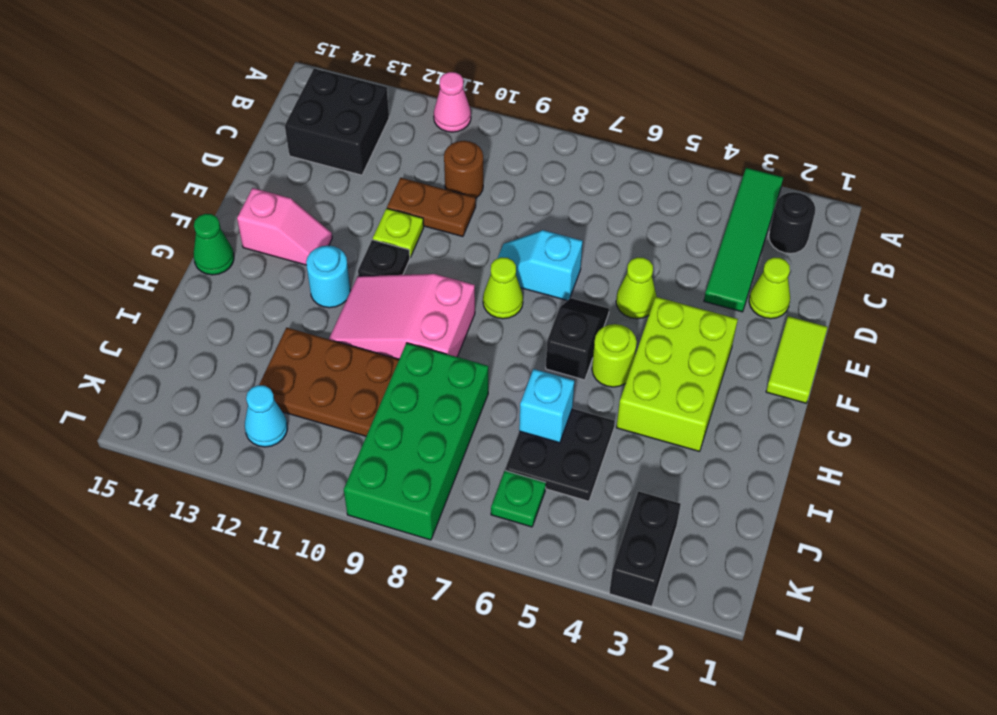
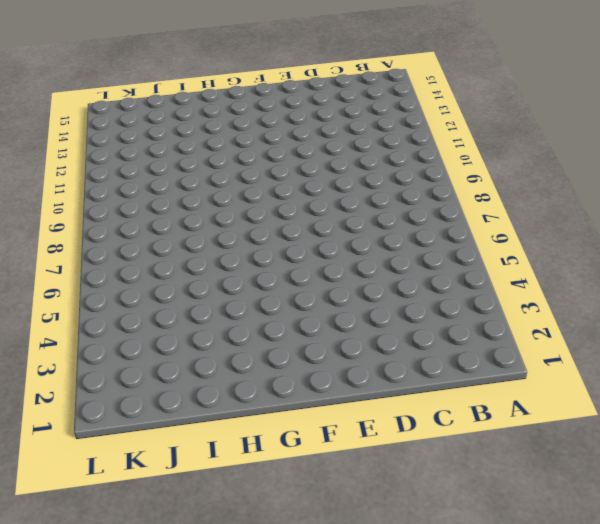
none -> green tile A3:D3 level 1
none -> pink cone A11 level 1
none -> black round brick B2 level 1

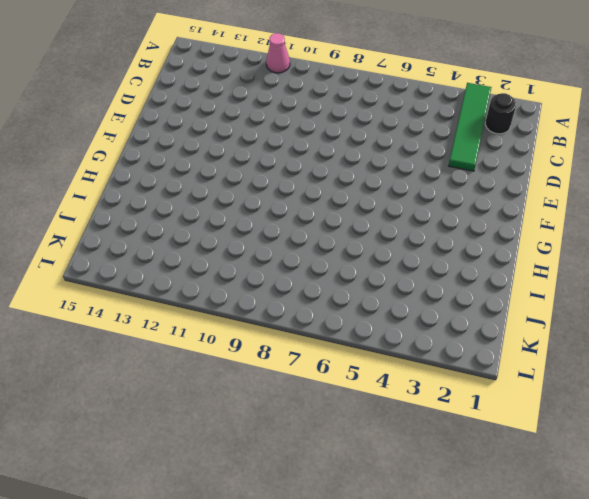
none -> black brick B13:C14 level 1
none -> brown round brick C10 level 1
none -> lime cone D2 level 1

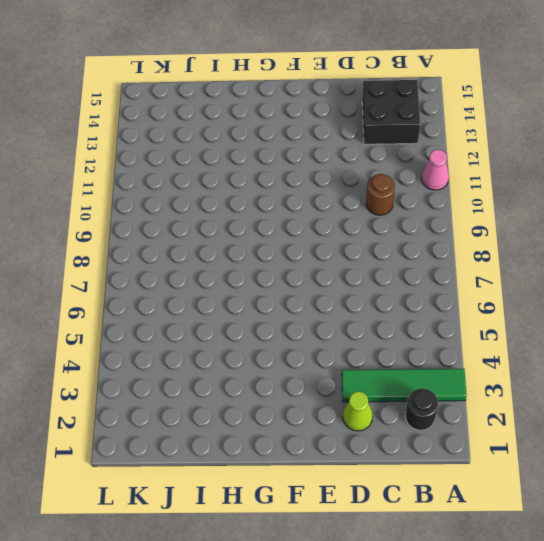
none -> brown plate D10:D11 level 1
none -> lime tile E1:F1 level 1
none -> lime cone E5 level 1

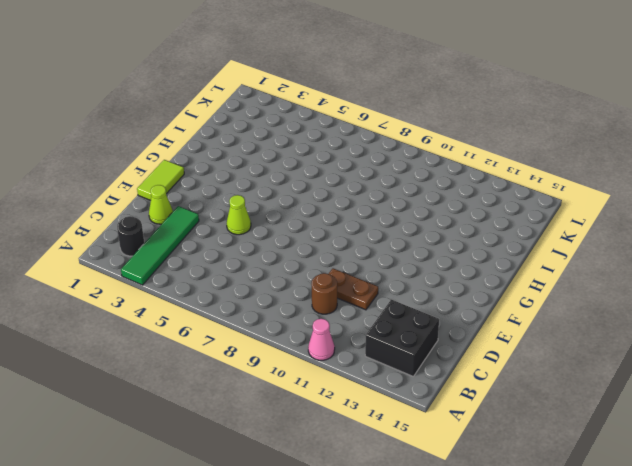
none -> cyan slope E7:E8 level 1 top 7
none -> lime plate E11 level 1
none -> lime brick F3:H4 level 1

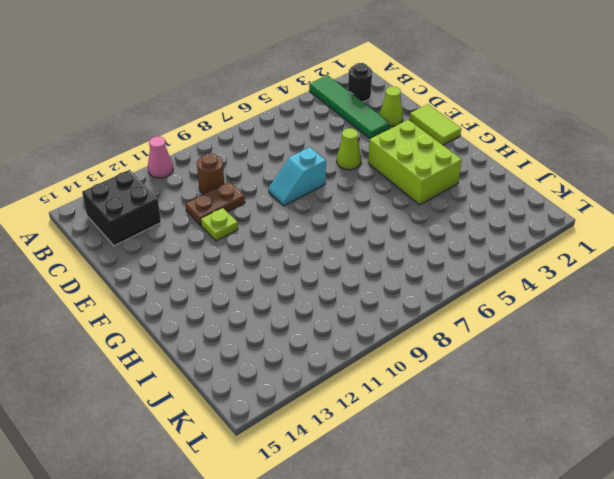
none -> black slope F6:G6 level 1 top G
none -> lime cone F8 level 1
none -> black plate F11 level 1

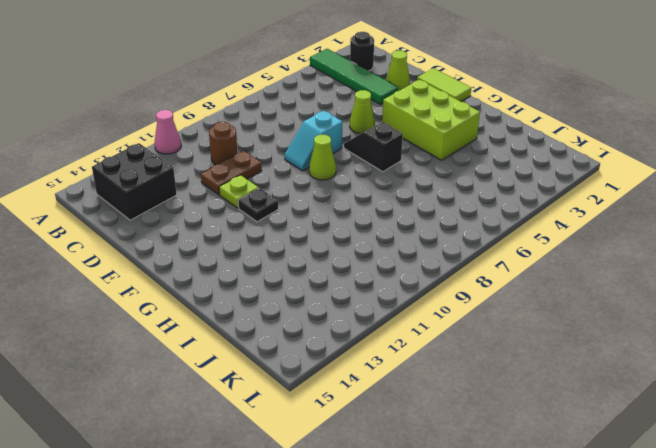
none -> pink slope F13:F14 level 1 top 14
none -> lime round brick G5 level 1
none -> pink slope G9:H11 level 1 top 9

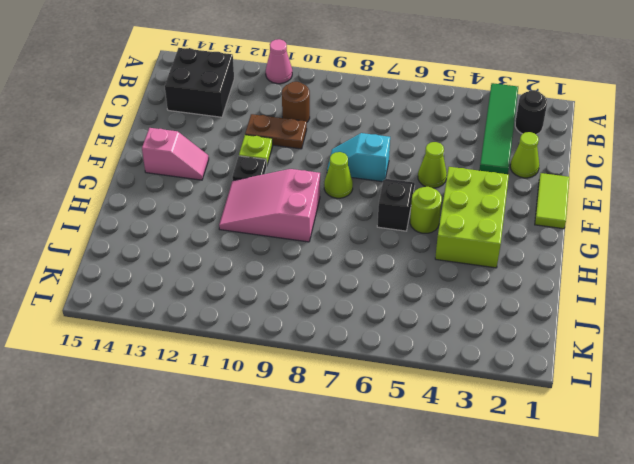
none -> cyan round brick G12 level 1
none -> green cone G15 level 1
none -> black plate I5:J6 level 1

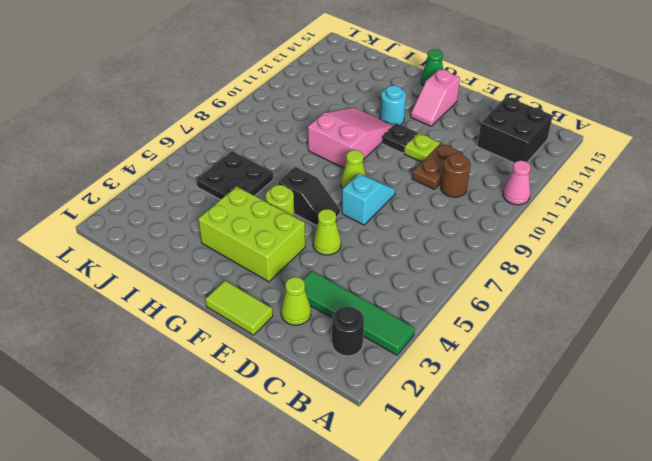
none -> green brick I8:L9 level 1
none -> brown plate I10:J12 level 1
none -> black brick K3:L3 level 1

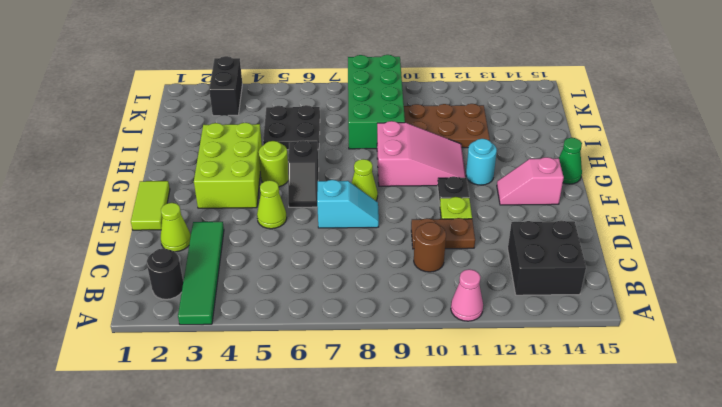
none -> green plate K6 level 1
none -> cyan cone K12 level 1
none -> cyan brick I6 level 2

